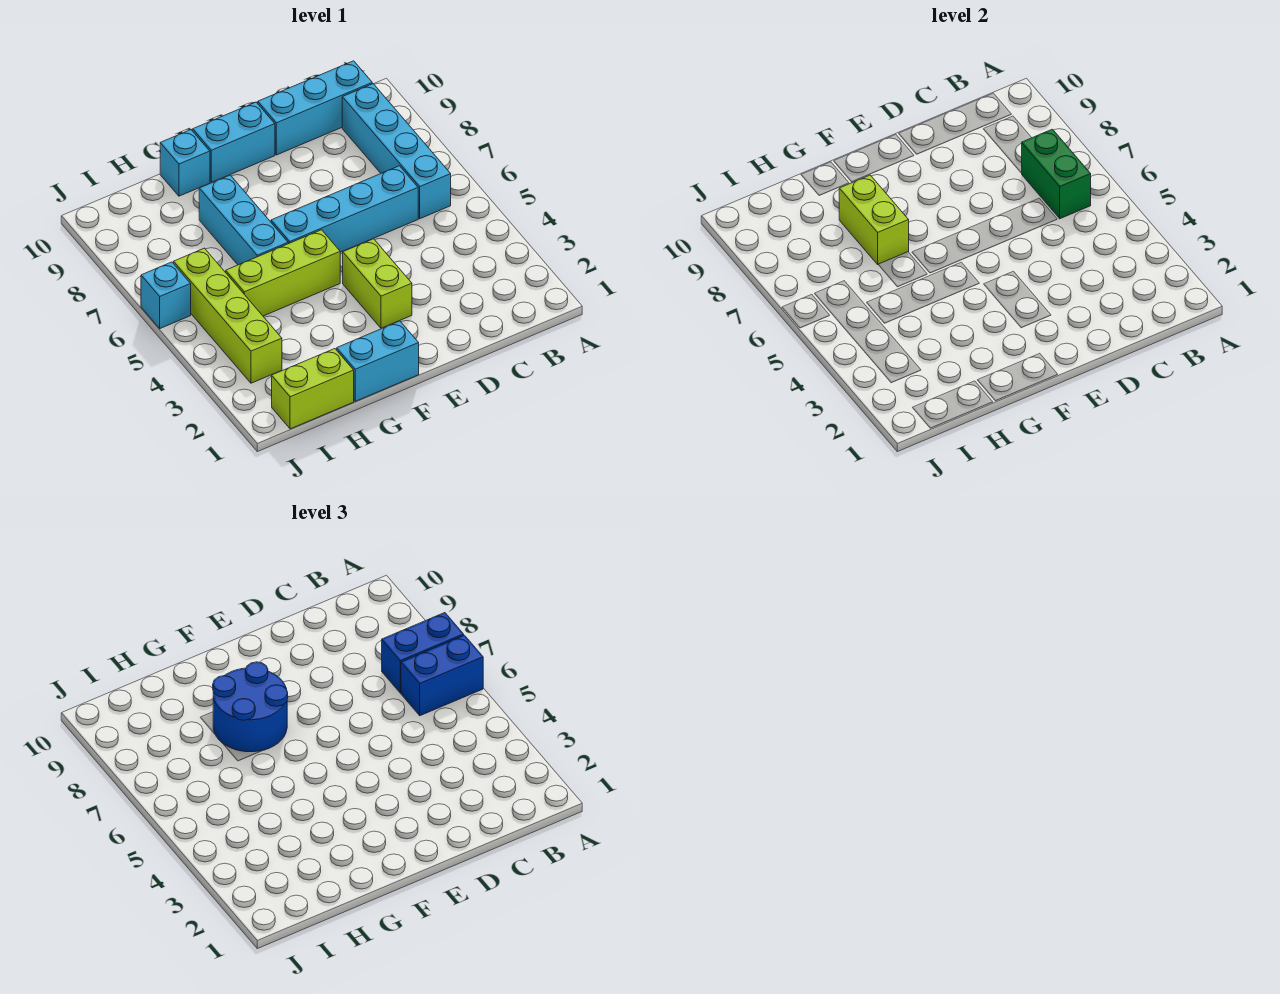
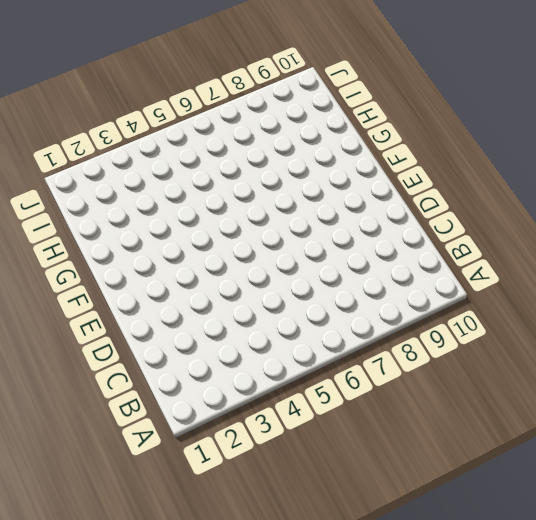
none -> cyan brick B6:B9 level 1
none -> cyan brick B10:D10 level 1
none -> cyan brick C6:F6 level 1

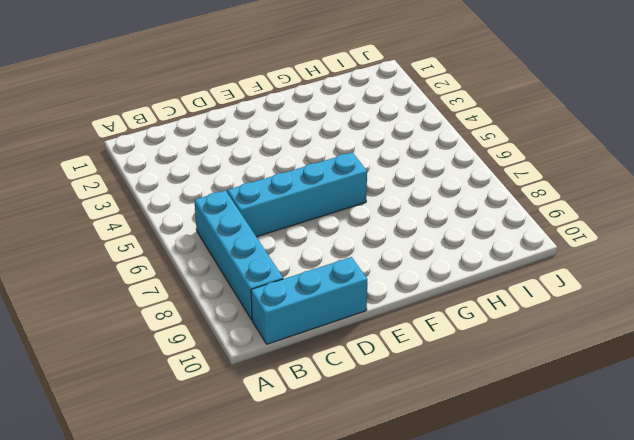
none -> lime brick E3:E4 level 1
none -> cyan brick E10:F10 level 1
none -> cyan brick F1:G1 level 1

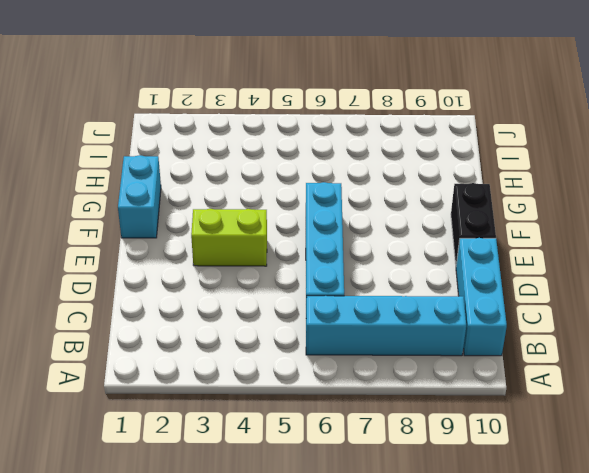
black brick E10:F10 level 1 -> cyan brick E10:F10 level 1
none -> lime brick F5:H5 level 1
none -> cyan brick G6:G8 level 1
none -> cyan brick G10 level 1

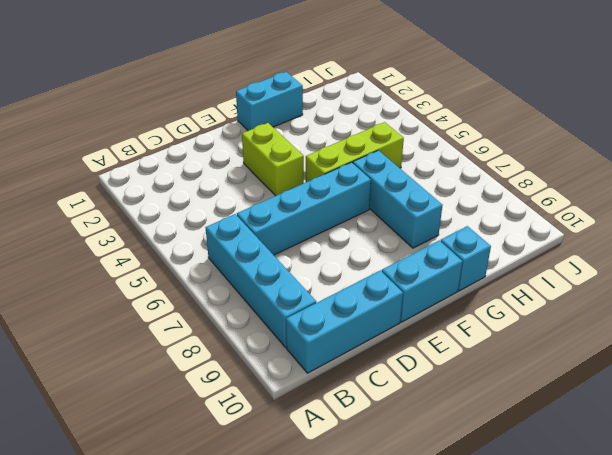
none -> lime brick H1:I1 level 1
none -> lime brick I3:I6 level 1
none -> cyan brick J6 level 1

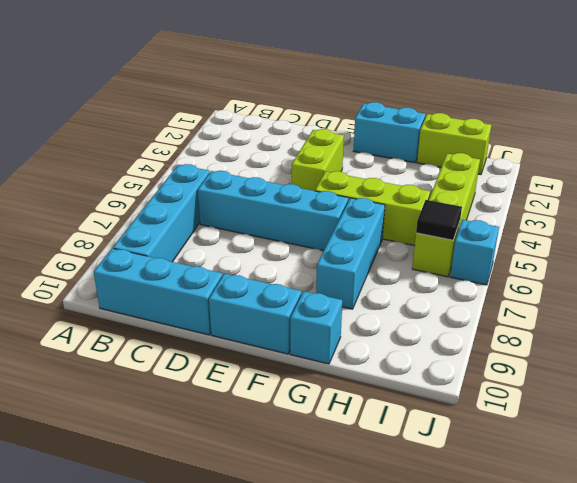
black tile I6 level 2 -> none
none -> green brick B6:B7 level 2
none -> lime brick G7:G8 level 2
none -> blue brick A6:B6 level 3

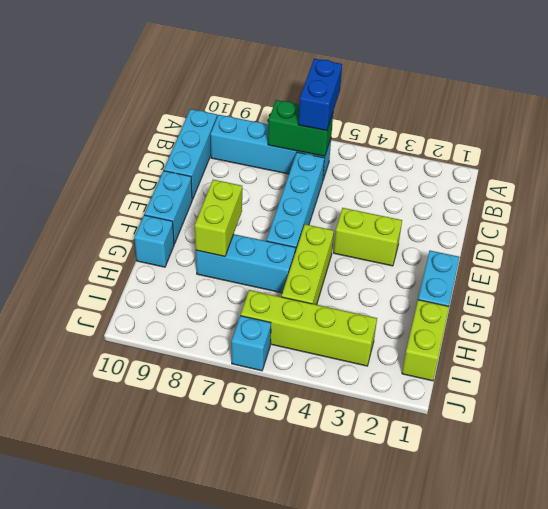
lime brick F8:G8 level 2 -> lime brick G7:G8 level 2
none -> blue brick A7:B7 level 3
none -> blue round brick F7:G8 level 3

